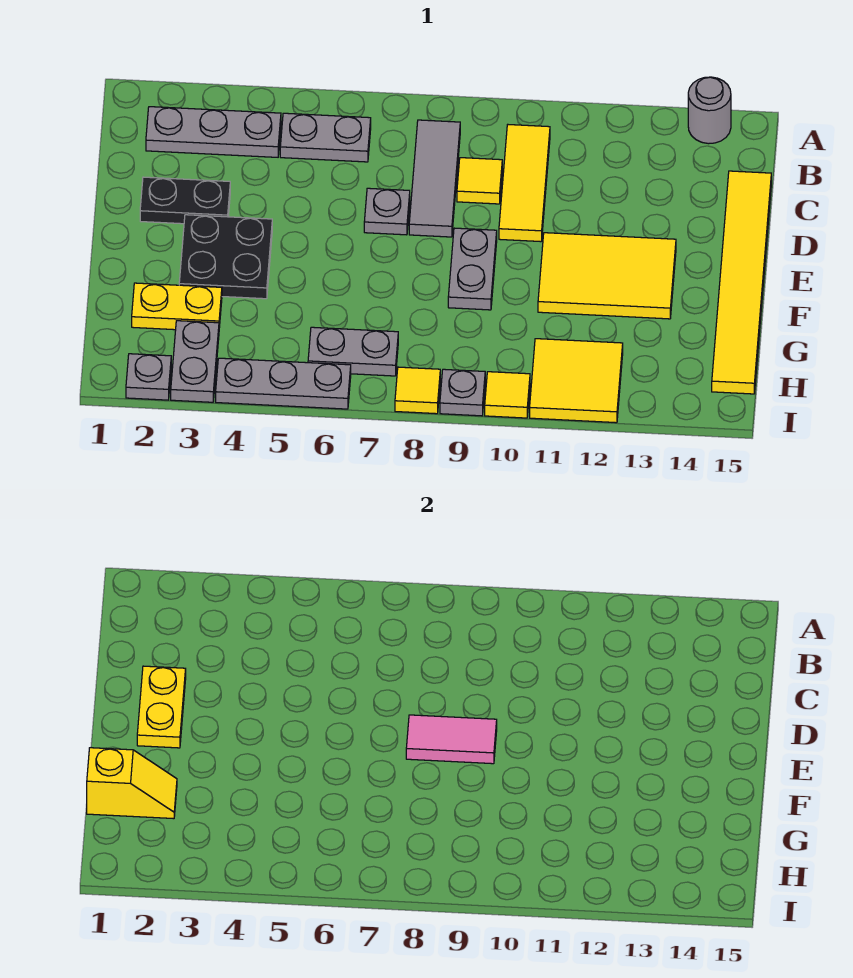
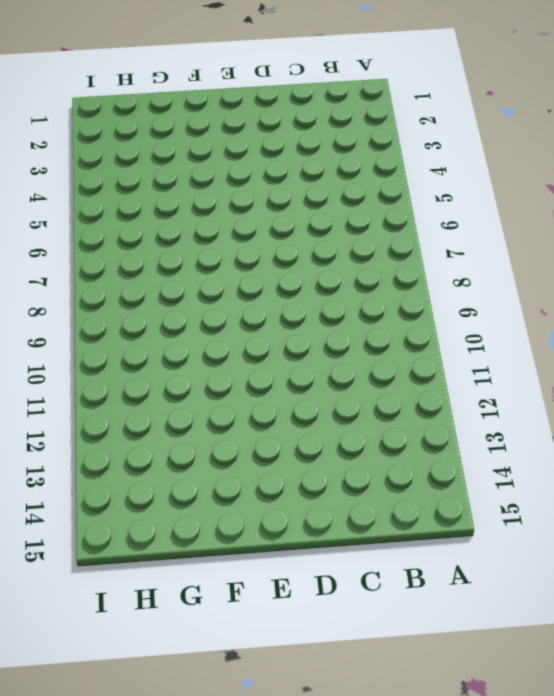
none -> grey round brick A14 level 1
none -> grey plate B2:B4 level 1
none -> grey plate B5:B6 level 1

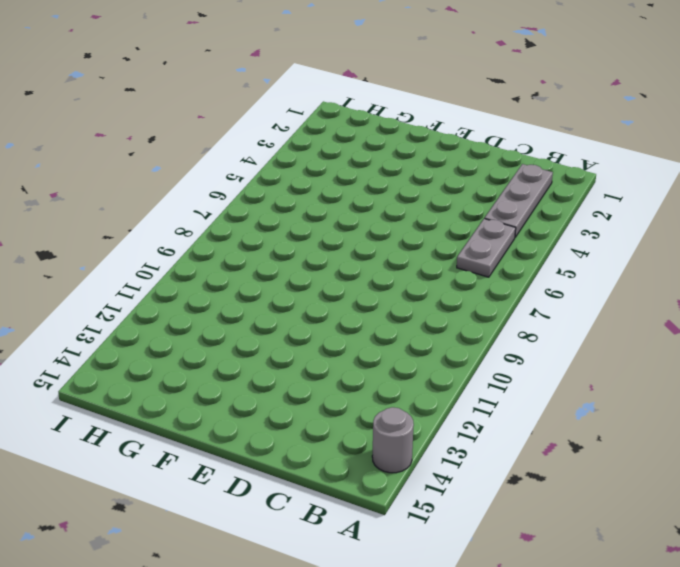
none -> grey tile B8:D8 level 1
none -> yellow tile B10:D10 level 1
none -> yellow tile C9 level 1

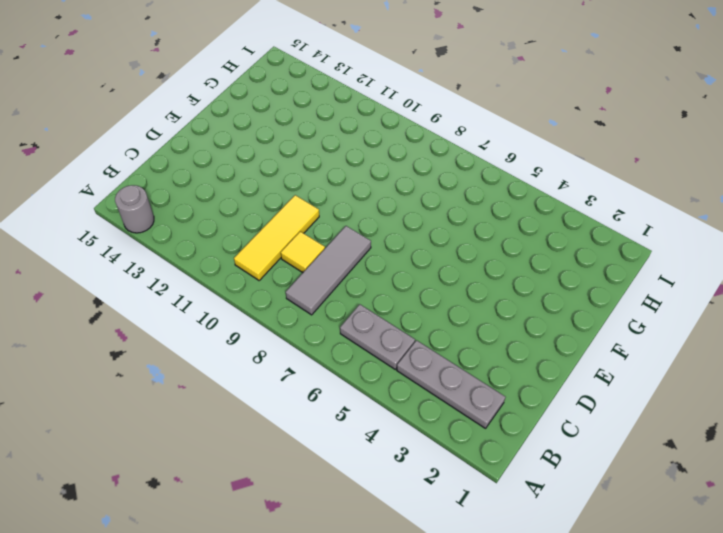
none -> yellow tile C15:H15 level 1
none -> black plate D2:D3 level 1
none -> grey plate D7 level 1

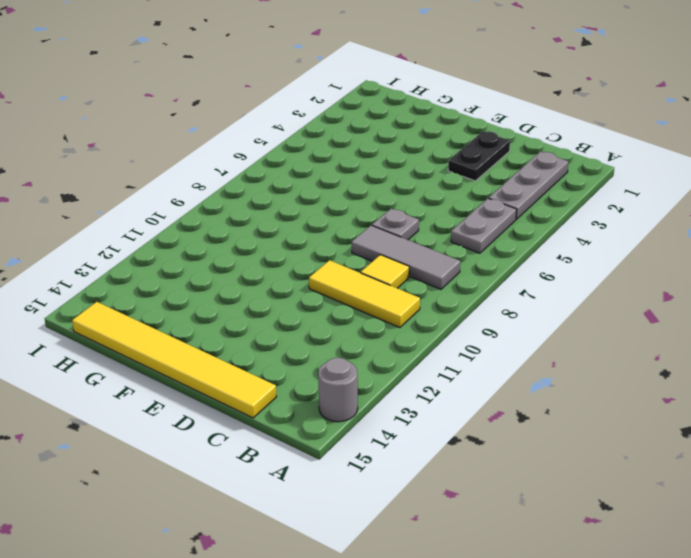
none -> black plate E3:F4 level 1
none -> grey plate E9:F9 level 1
none -> yellow tile E11:F13 level 1

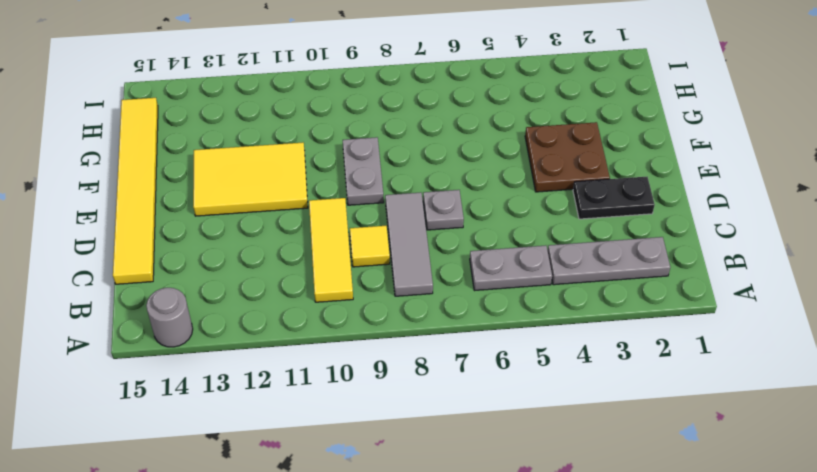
brown plate E3:F4 level 1 -> black plate E3:F4 level 1
none -> yellow plate G2:G3 level 1
none -> grey plate H3:I3 level 1
none -> grey plate H6:H7 level 1

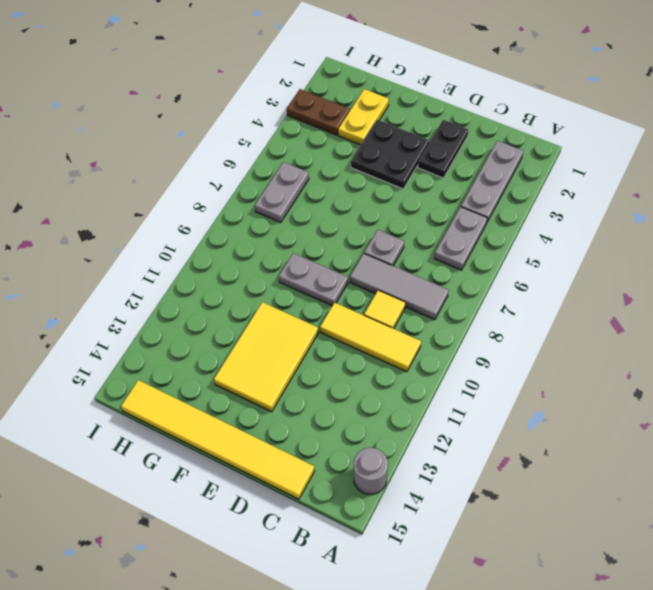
brown plate H3:I3 level 1 -> grey plate H3:I3 level 1
none -> yellow tile H11:I12 level 1
none -> grey plate I2 level 1
none -> grey plate I4:I6 level 1

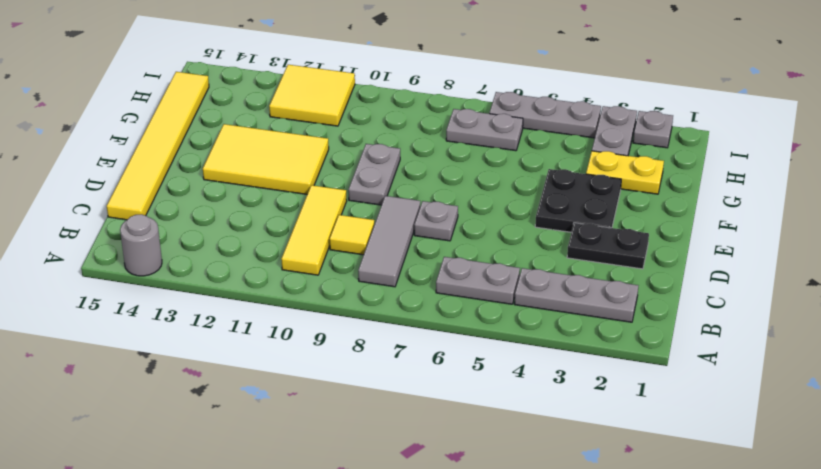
none -> yellow tile I8 level 1
none -> grey plate I9 level 1
none -> yellow tile I10 level 1

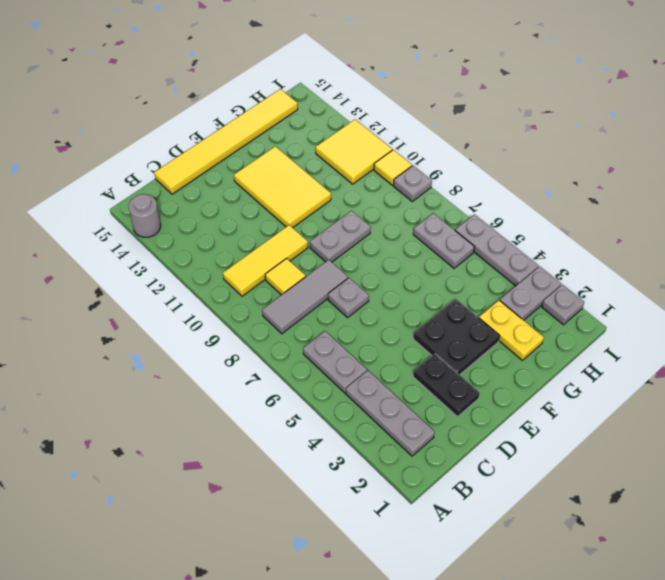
none -> yellow tile I8 level 1
none -> yellow plate D2:E2 level 2
none -> pink tile E8:E9 level 2

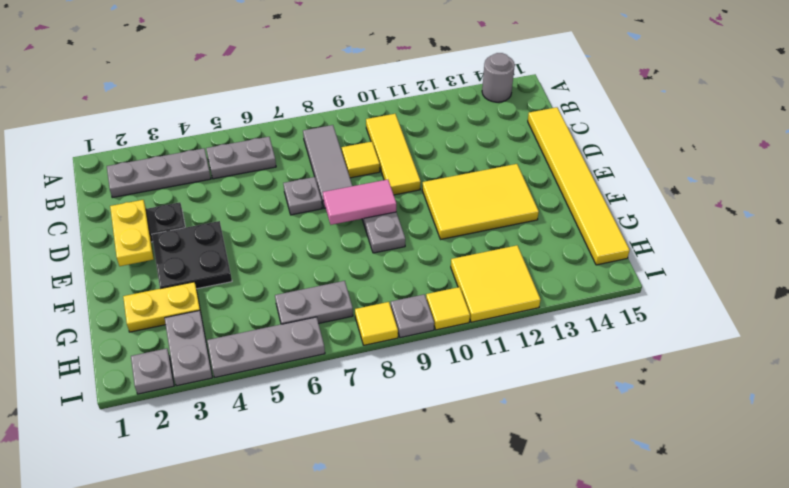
none -> yellow slope G1:G2 level 2 top 1

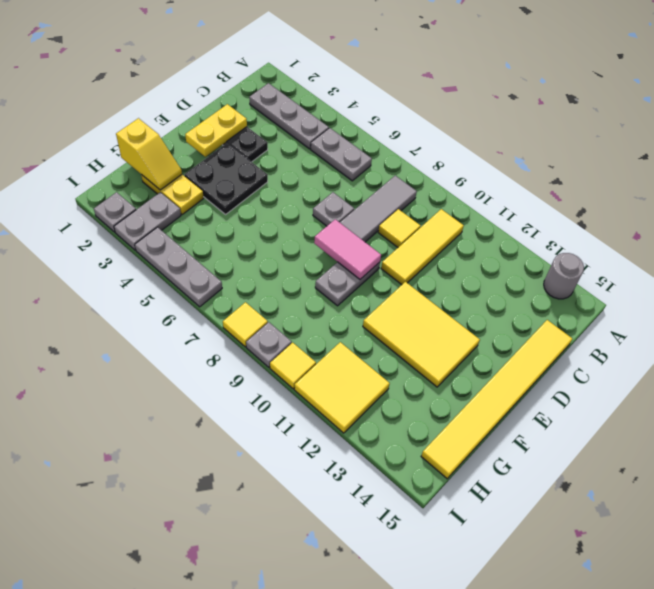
none -> grey plate H6:H7 level 1

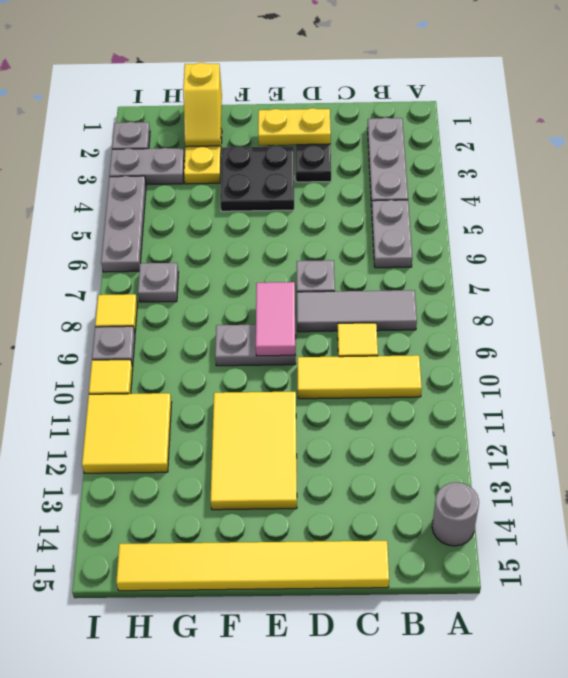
grey plate H7 level 1 -> grey plate H6:H7 level 1

